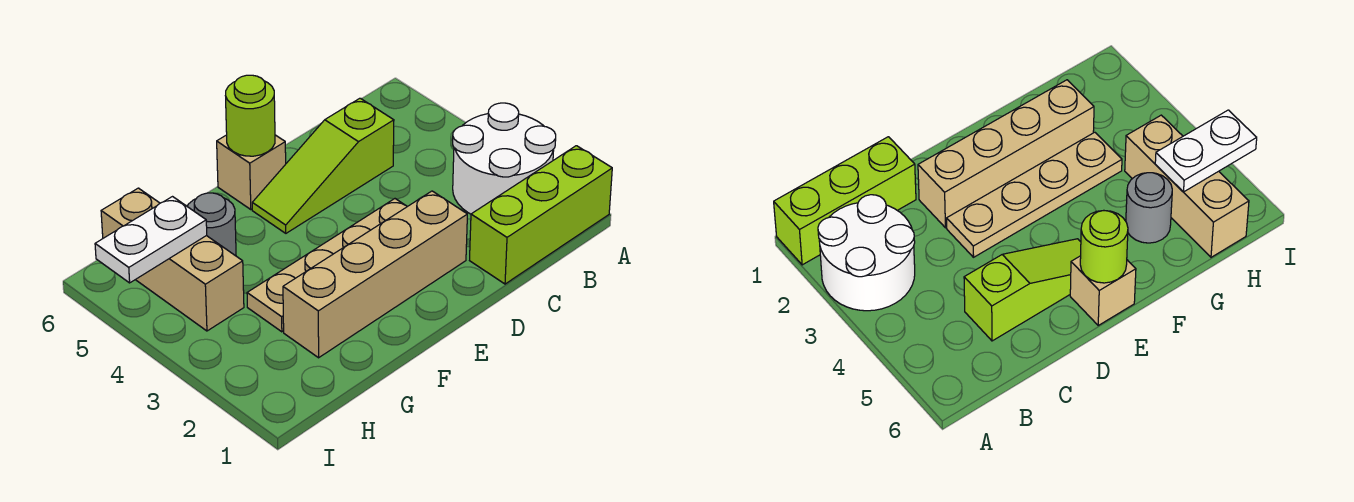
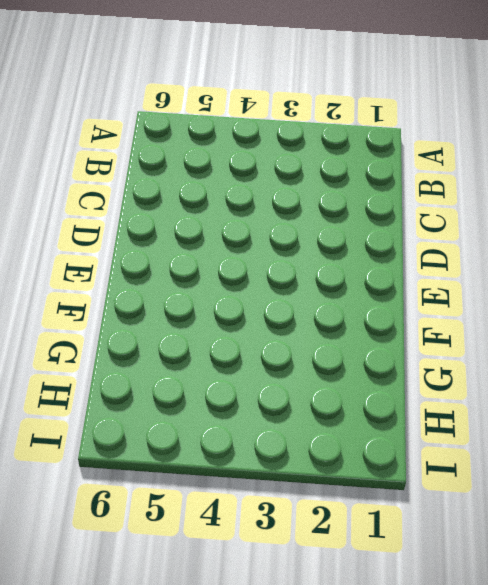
none -> lime brick A1:C1 level 1
none -> white round brick A2:B3 level 1

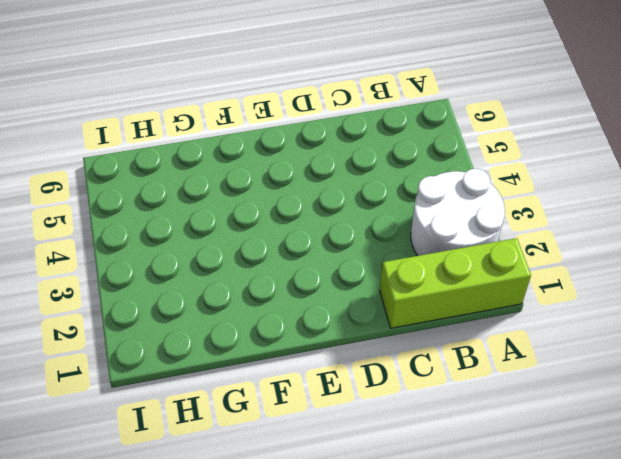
none -> lime slope C5:E5 level 1 top C
none -> tan brick D2:G2 level 1

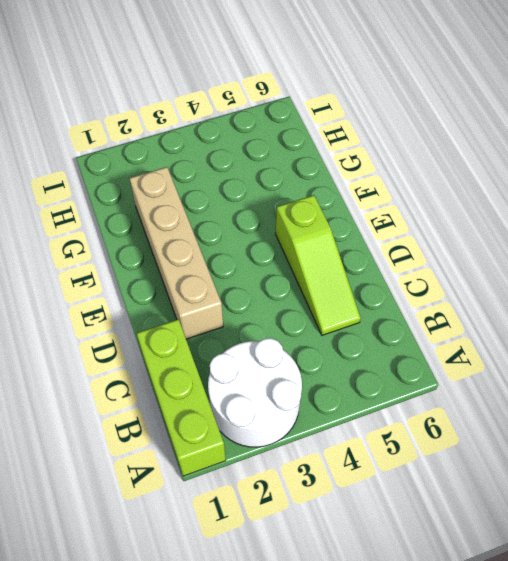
lime slope C5:E5 level 1 top E -> lime slope C5:E5 level 1 top C
none -> tan plate D3:G3 level 1
none -> tan brick E6 level 1

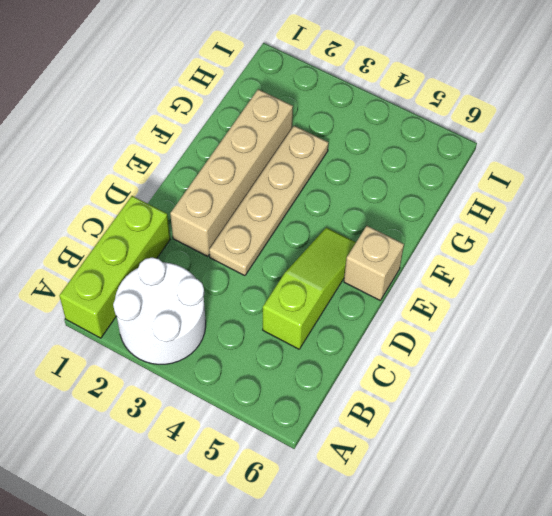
none -> grey round brick G5 level 1
none -> tan brick H4:H6 level 1

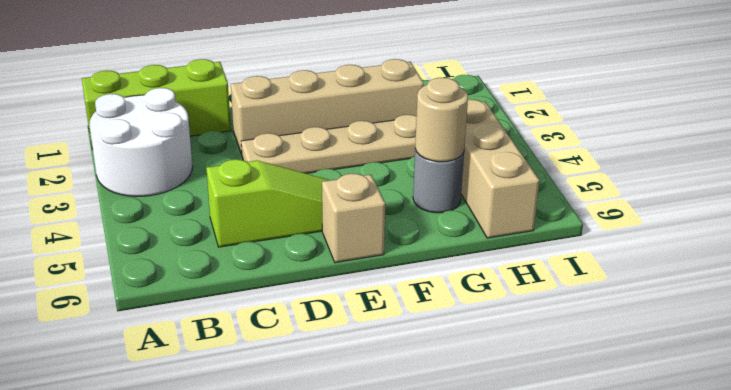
tan round brick G5 level 2 -> none
none -> lime round brick E6 level 2
none -> white plate H5:I5 level 2

